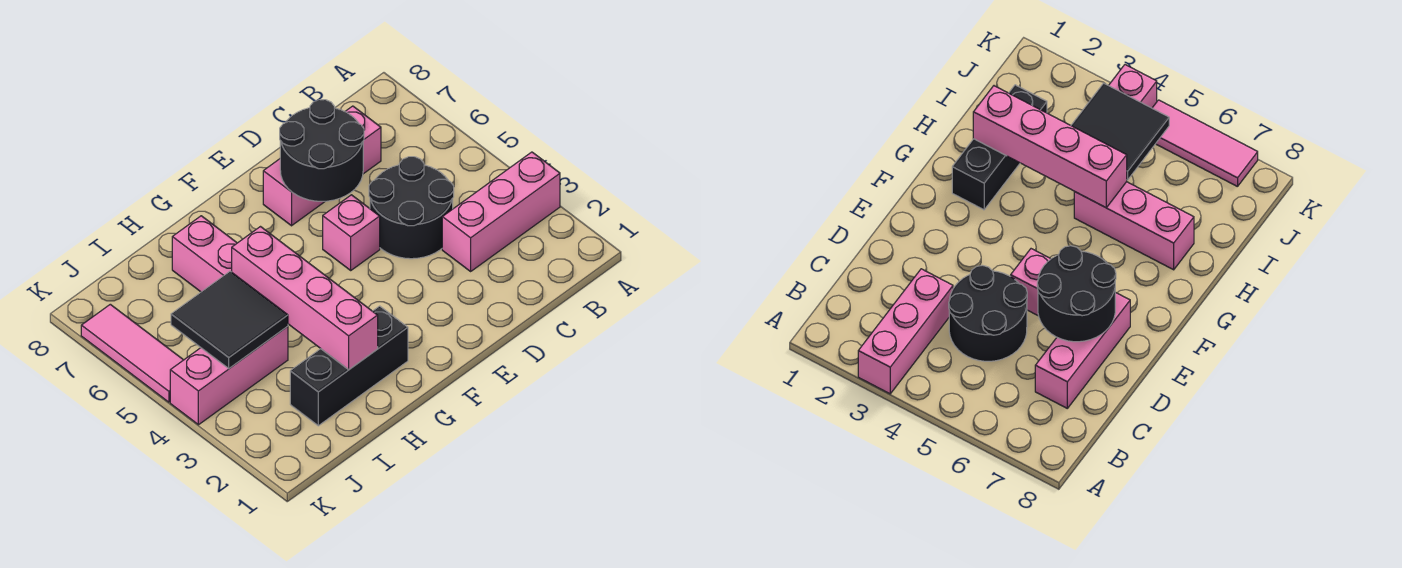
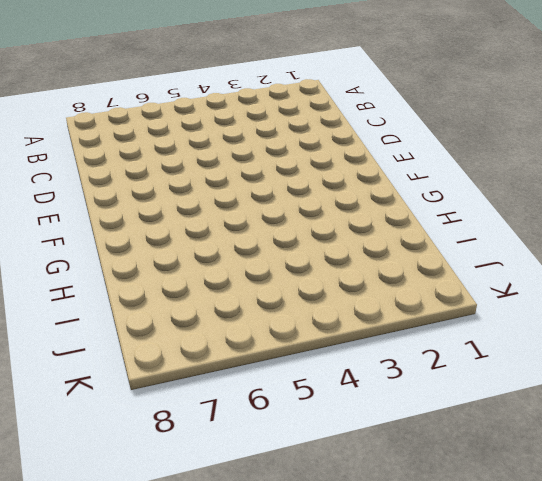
none -> pink brick A3:C3 level 1
none -> black round brick C4:D5 level 1

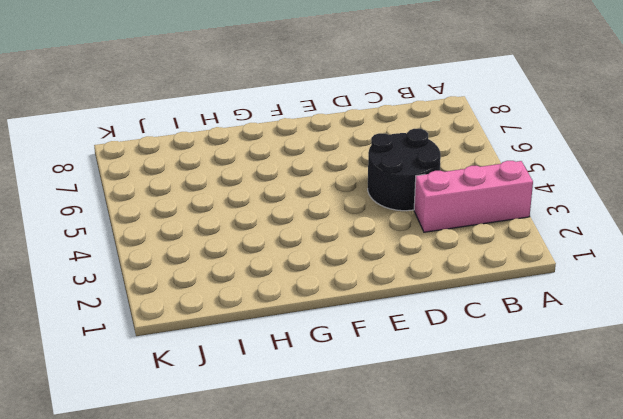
none -> pink brick C7:E7 level 1
none -> pink brick E5 level 1

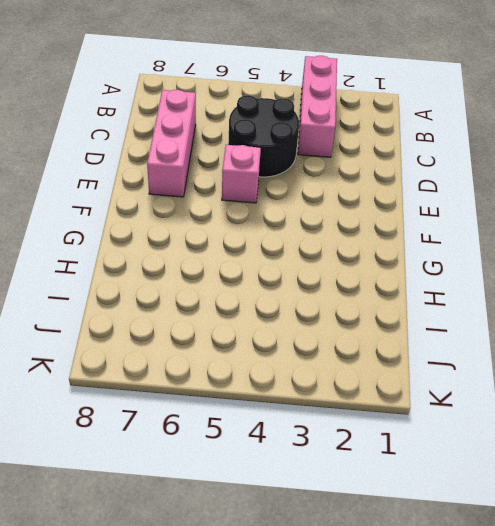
none -> black brick G2:I2 level 1
none -> pink brick H5:H7 level 1

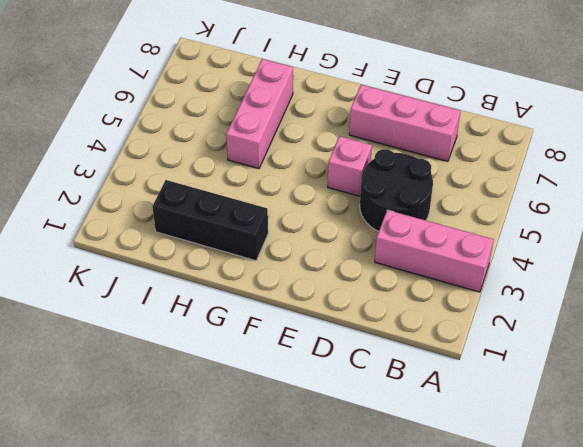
none -> pink brick I4:K4 level 1
none -> pink tile K5:K7 level 1

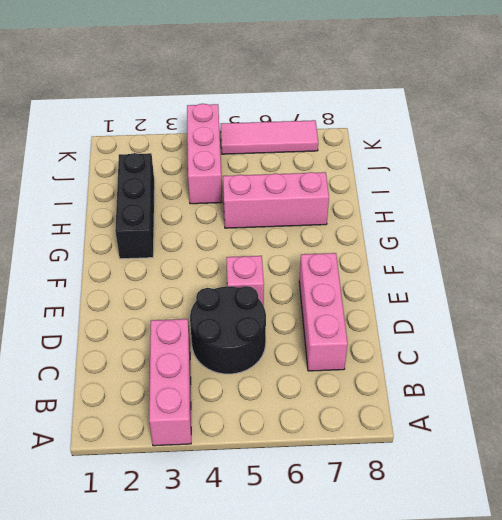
none -> black round brick D6:E7 level 2
none -> pink brick H2:H5 level 2

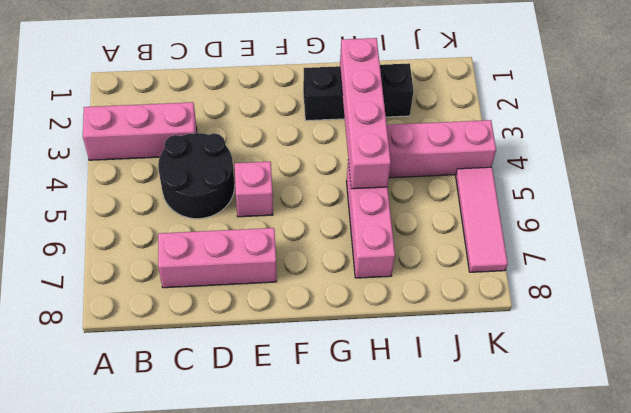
none -> black round brick D6:E7 level 2
none -> black tile I4:J5 level 2

